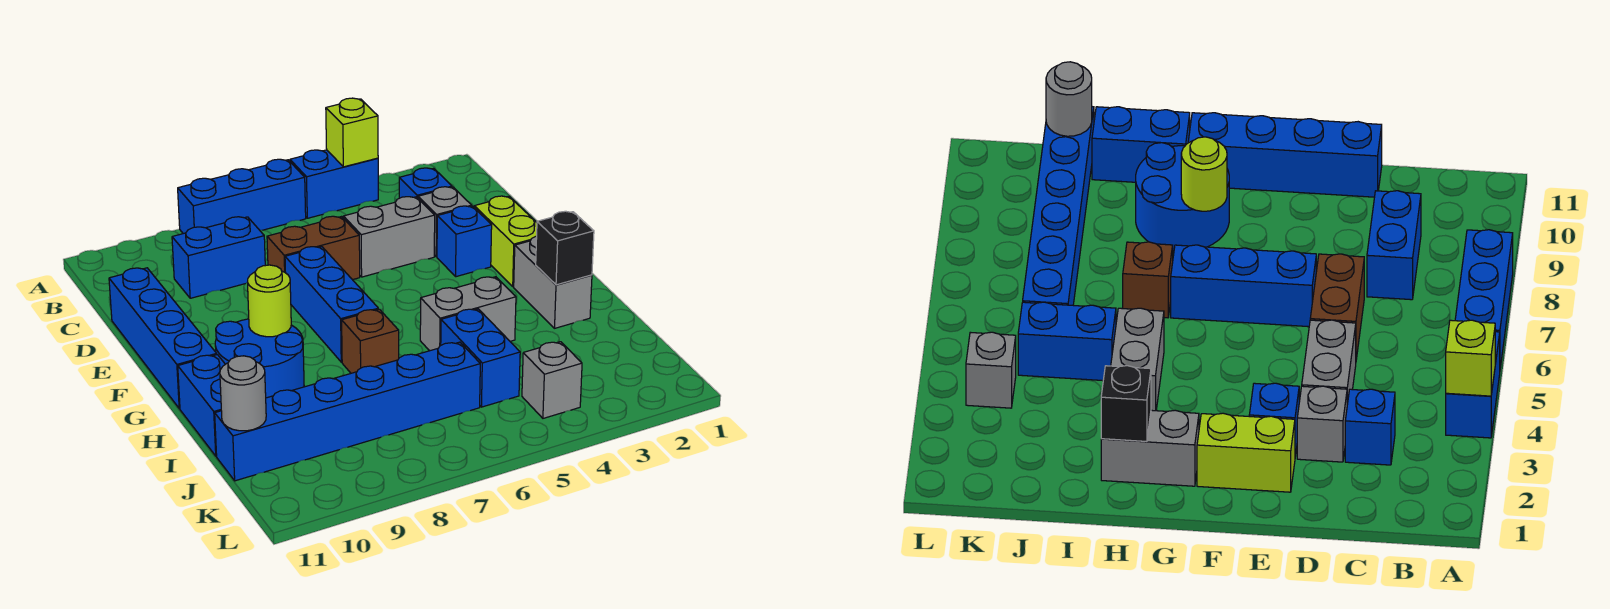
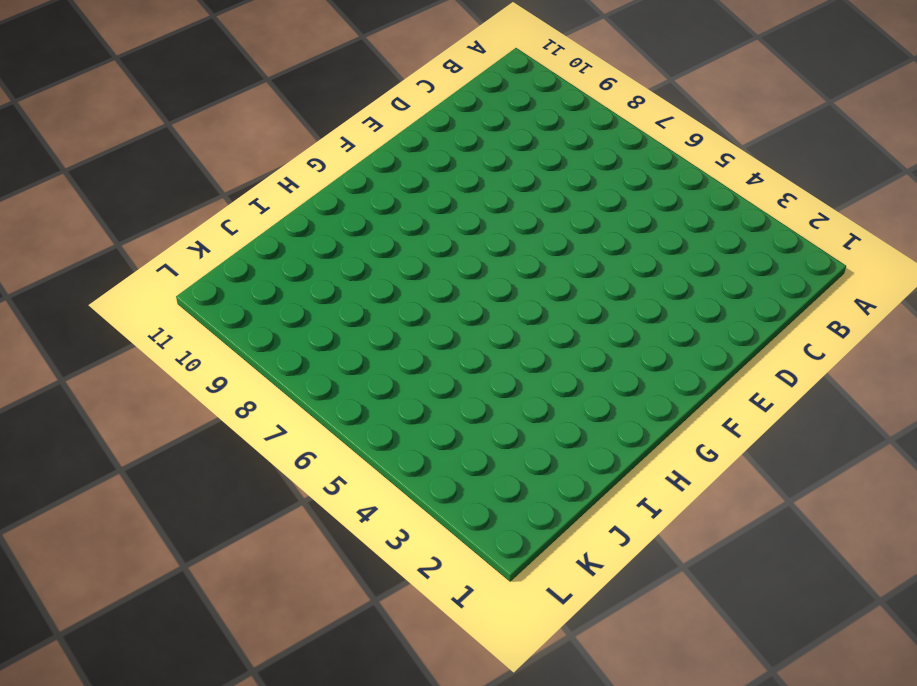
none -> blue brick A4:A5 level 1
none -> blue brick A6:A8 level 1
none -> blue brick C3 level 1

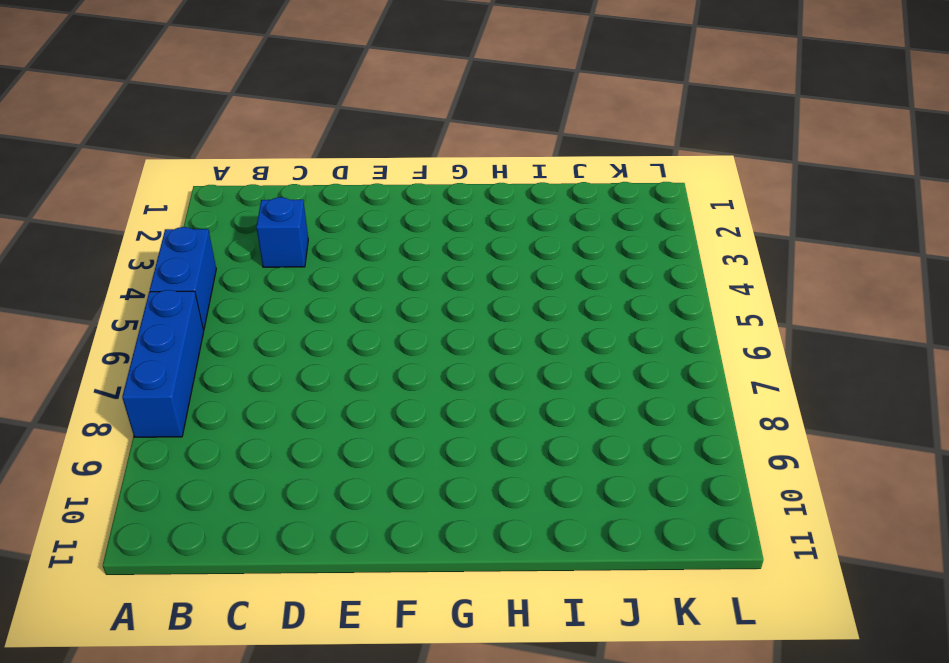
none -> blue brick C8:C9 level 1
none -> grey brick D3 level 1
none -> grey brick D4:D5 level 1

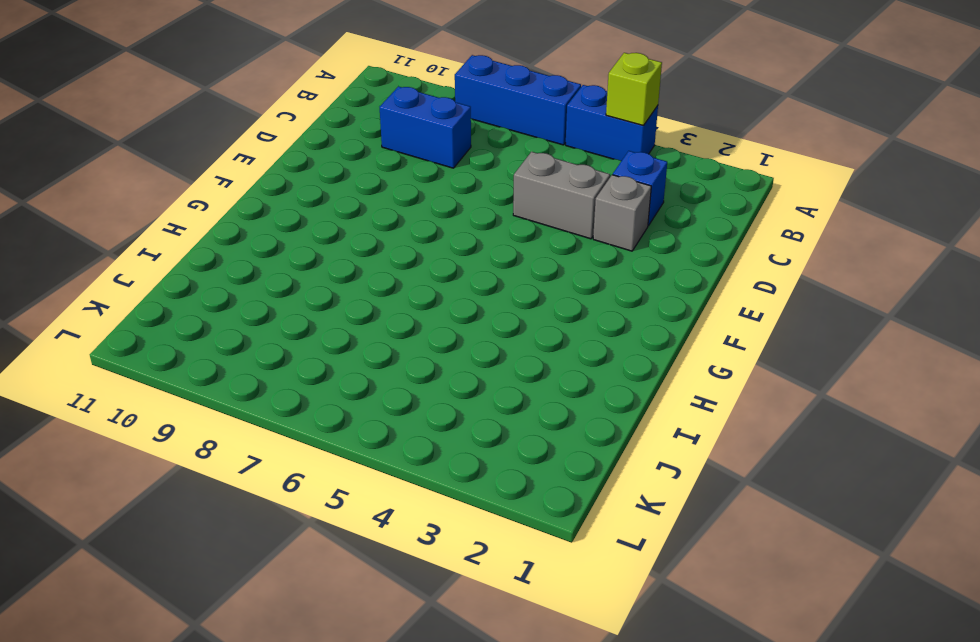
none -> brown brick D6:D7 level 1
none -> blue brick D11:G11 level 1
none -> lime brick E2:F2 level 1

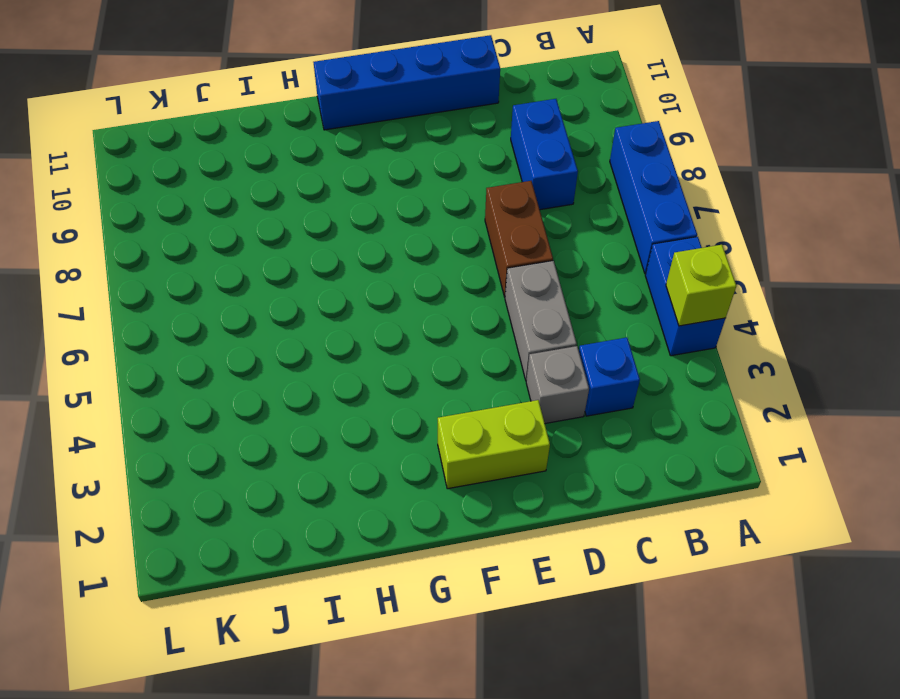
none -> blue brick E3 level 1
none -> blue brick E7:G7 level 1
none -> grey brick G2:H2 level 1

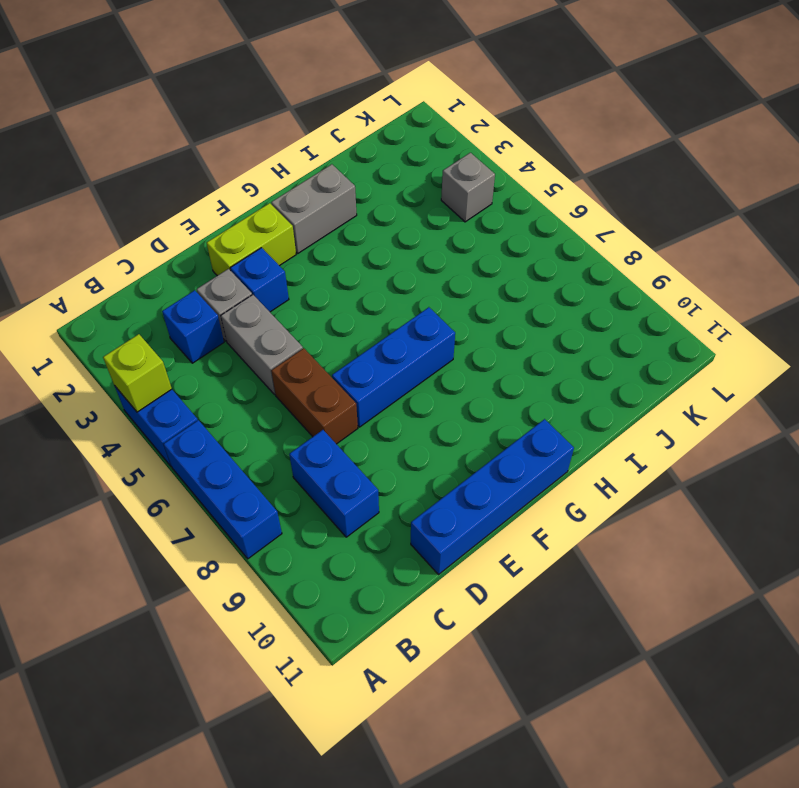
none -> blue round brick G9:H10 level 1
none -> grey brick H4:H5 level 1
none -> brown brick H7 level 1

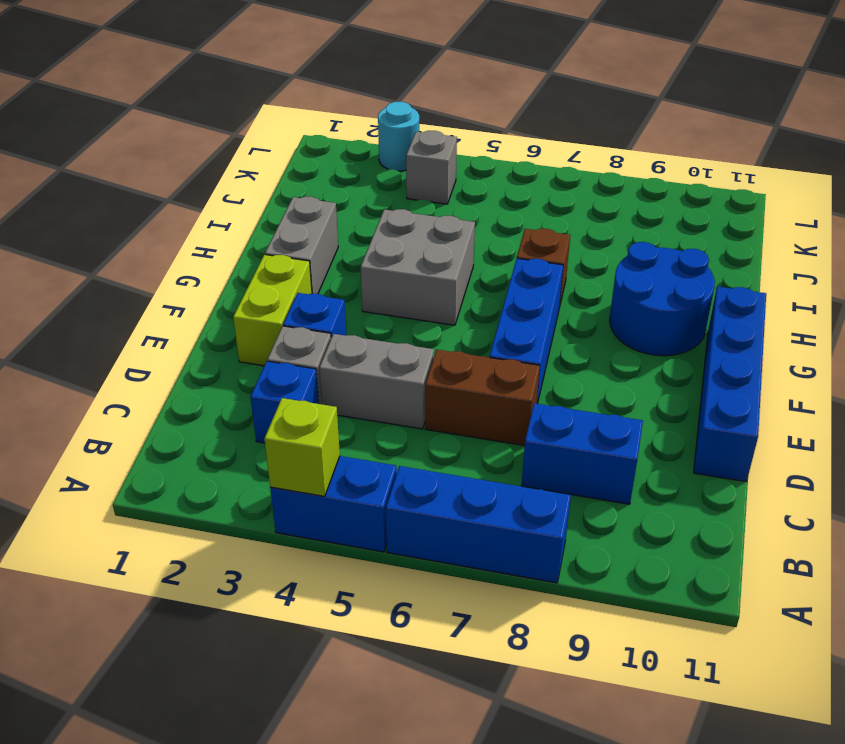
grey brick G4:H5 level 1 -> grey brick H4:H5 level 1
cyan round brick L3 level 1 -> none
none -> blue brick H11:I11 level 1
none -> blue brick I5:J5 level 1
none -> blue brick J6:J11 level 1

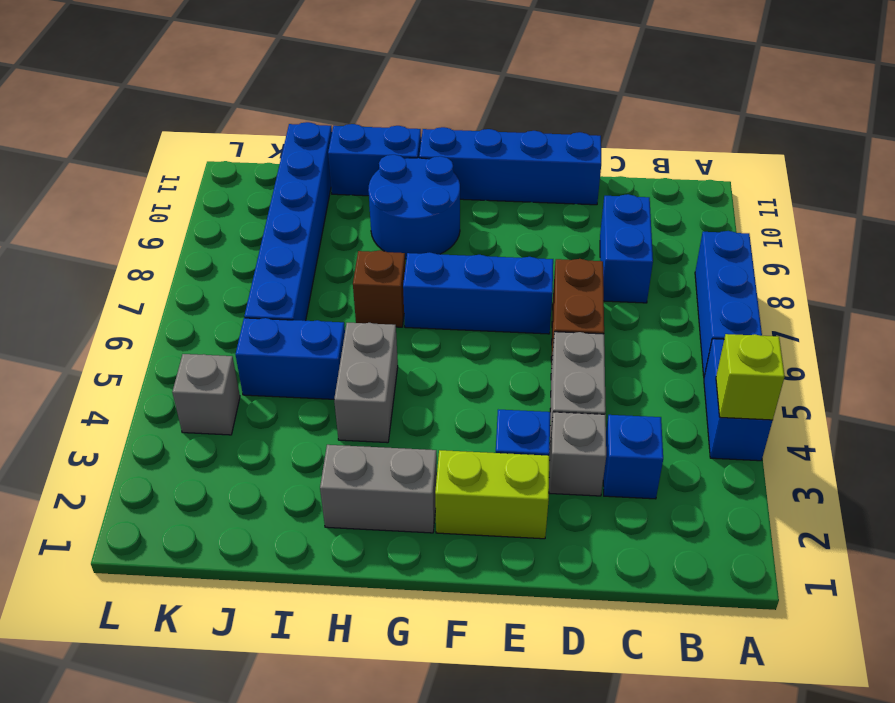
none -> lime round brick G9 level 2
none -> black brick H2 level 2
none -> grey round brick J11 level 2

